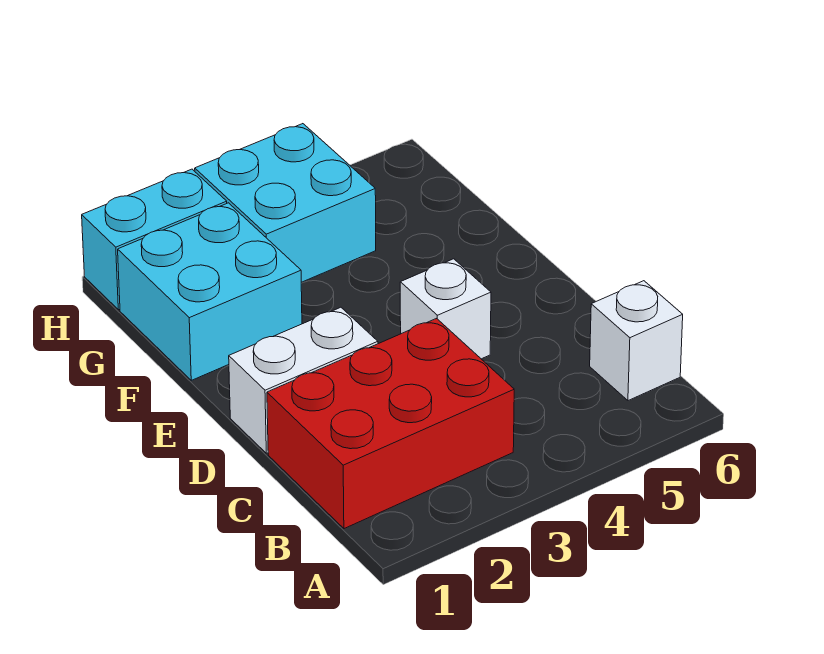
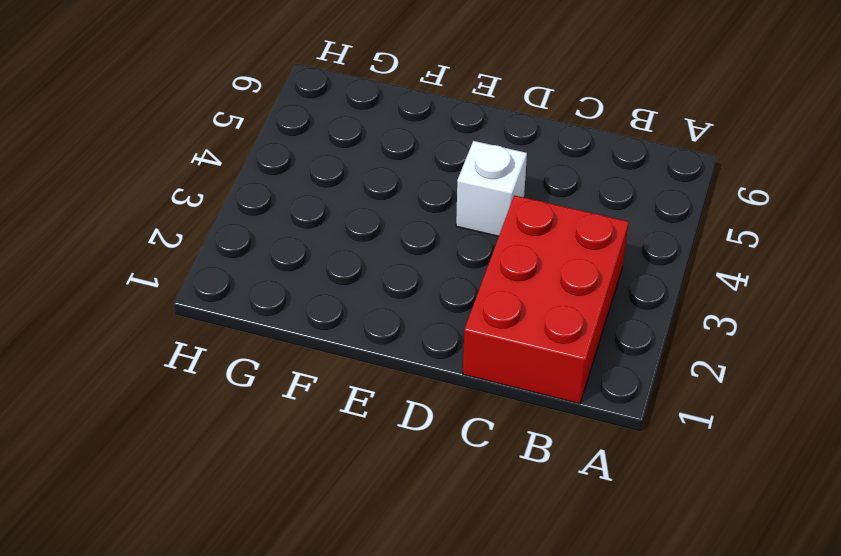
none -> white brick B6 level 1
none -> white brick D1:D2 level 1

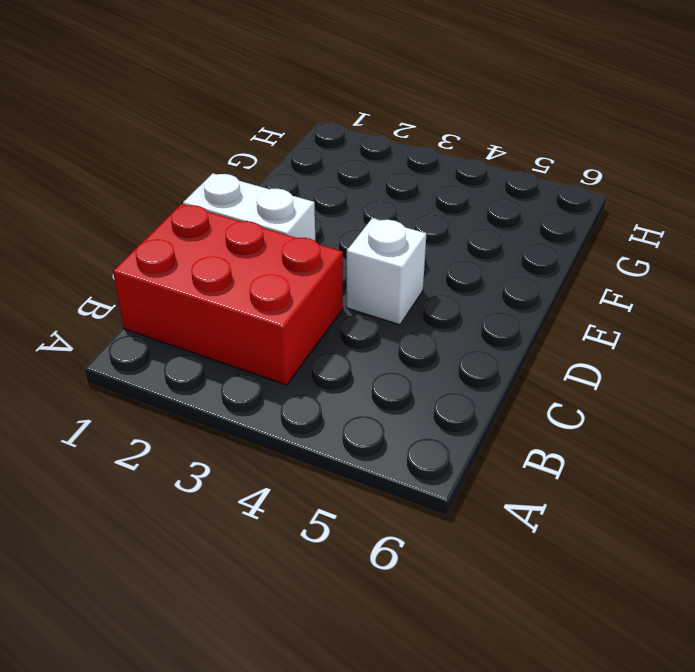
none -> white brick B6 level 1
none -> cyan brick F1:G2 level 1

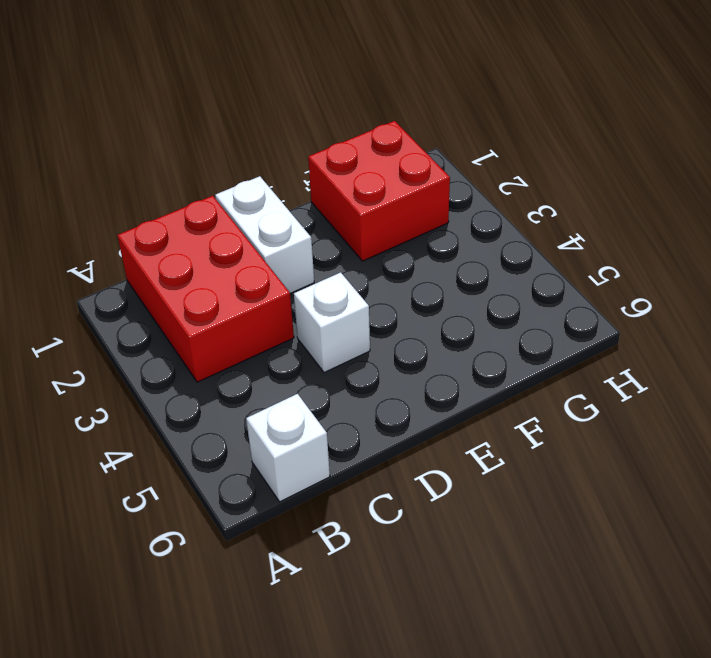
red brick F1:G2 level 1 -> cyan brick F1:G2 level 1
none -> cyan brick G3:H4 level 1
none -> cyan brick H1:H2 level 1

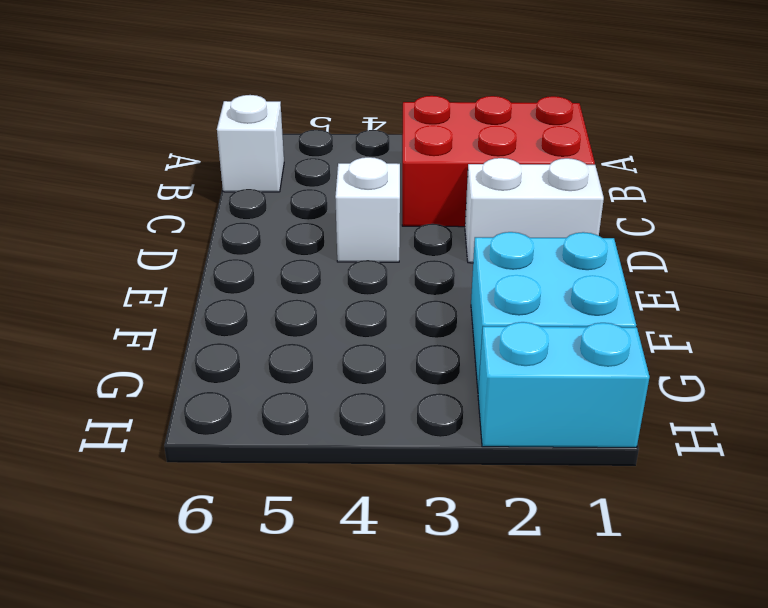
none -> cyan brick G3:H4 level 1

